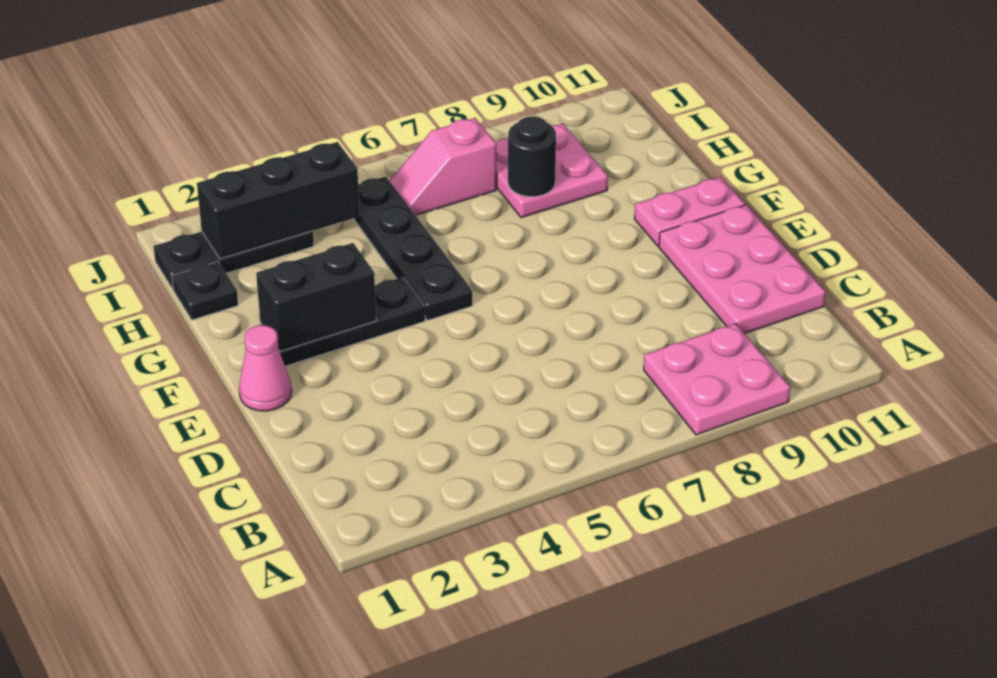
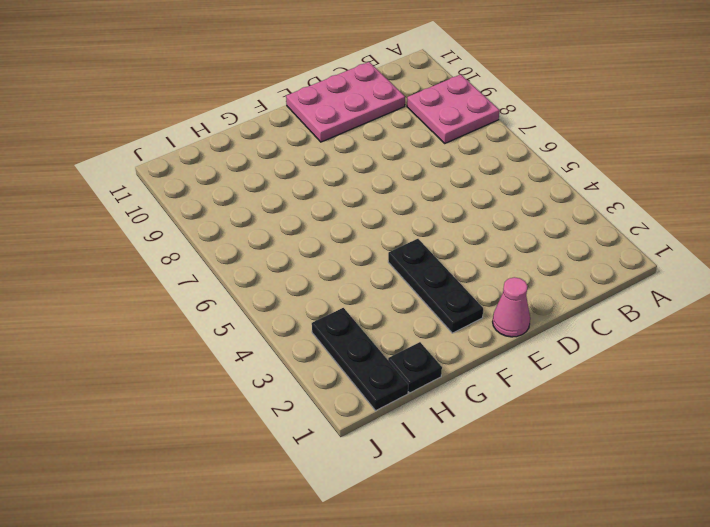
none -> black plate F5:I5 level 1
none -> pink plate F10:F11 level 1
none -> pink plate H8:I9 level 1

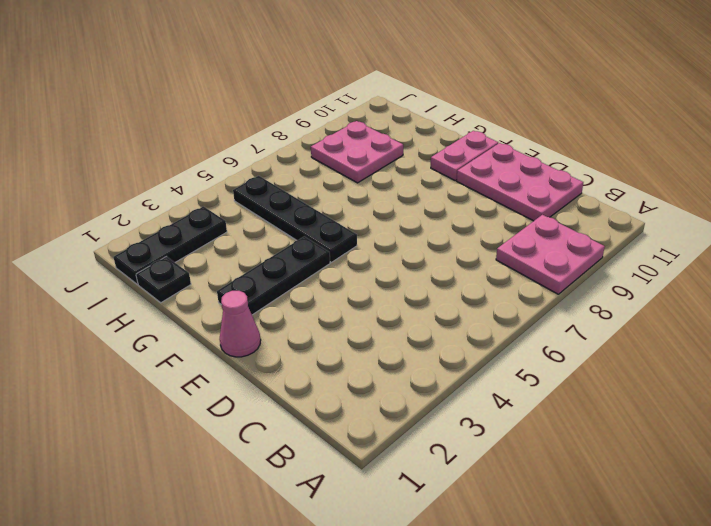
none -> pink slope I6:I7 level 1 top 7
none -> black brick F2:F3 level 2
none -> black round brick H8 level 2

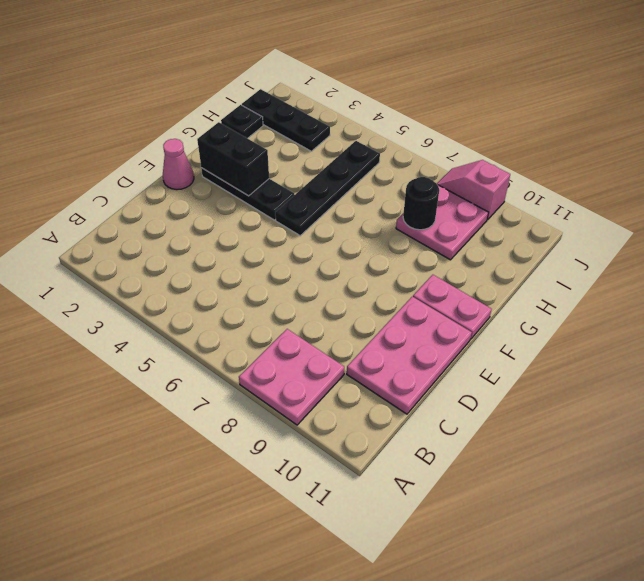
pink slope J8:J9 level 1 top 9 -> pink slope I6:I7 level 1 top 7
none -> black brick I2:I4 level 2

